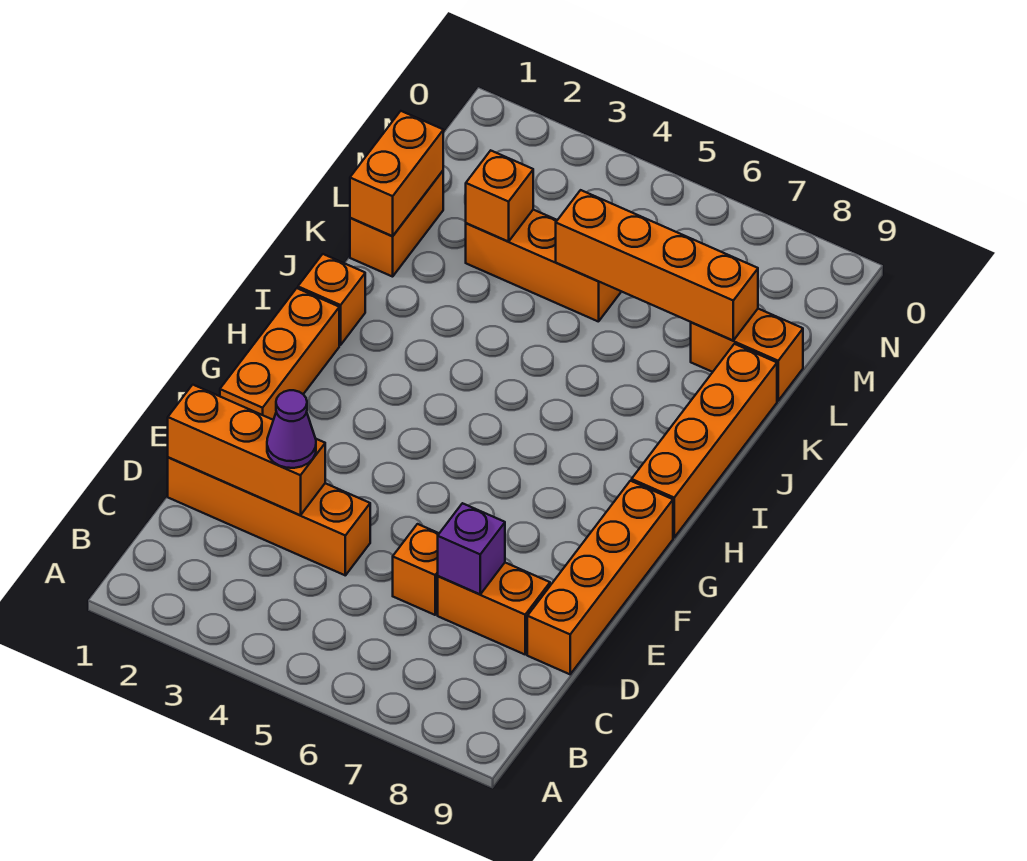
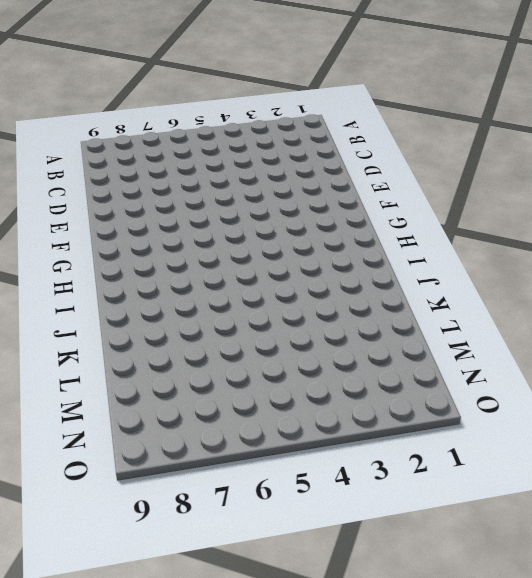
none -> orange brick D1:D4 level 1
none -> orange brick D6 level 1
none -> orange brick D7:D8 level 1

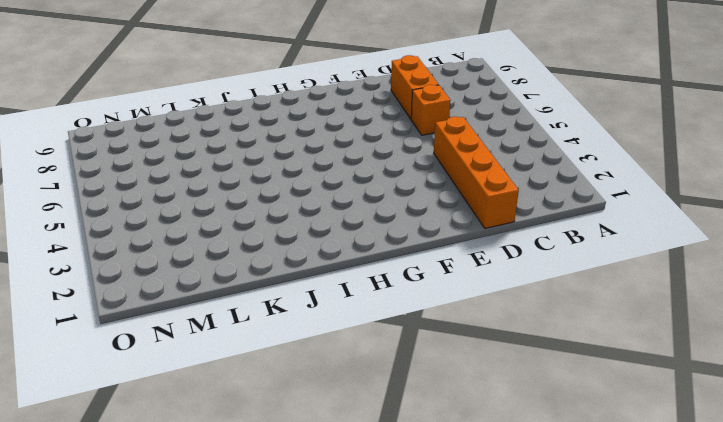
none -> orange brick D9:G9 level 1
none -> orange brick F1:H1 level 1
none -> orange brick H9:K9 level 1

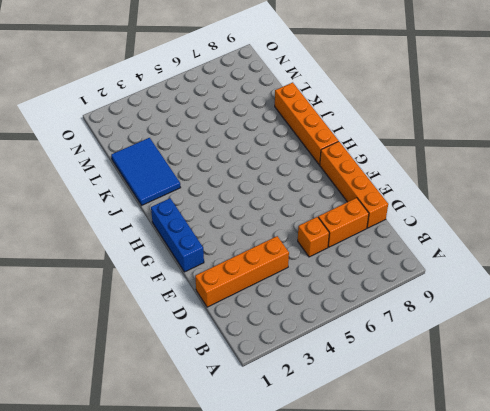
blue brick F1:H1 level 1 -> orange brick F1:H1 level 1
blue tile J1:L2 level 1 -> orange brick K1:L1 level 1
none -> orange brick I1 level 1
none -> orange brick L3:L5 level 1
none -> orange brick L8:L9 level 1

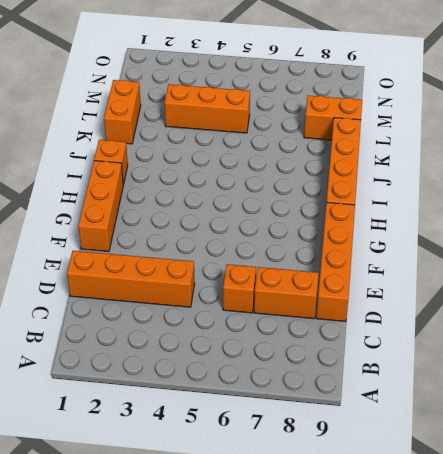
none -> orange brick D1:D3 level 2
none -> purple brick D7 level 2
none -> orange brick K1:L1 level 2

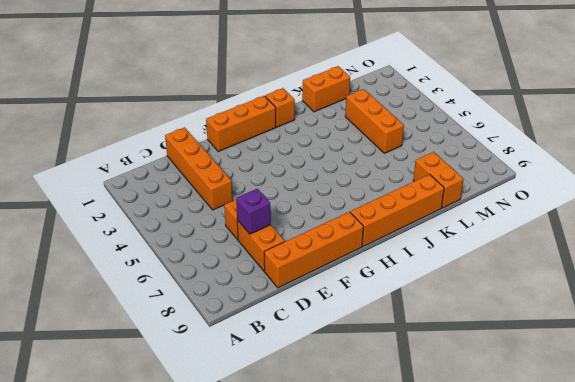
none -> orange brick D1:D3 level 2
none -> orange brick K1:L1 level 2
none -> orange brick L3 level 2

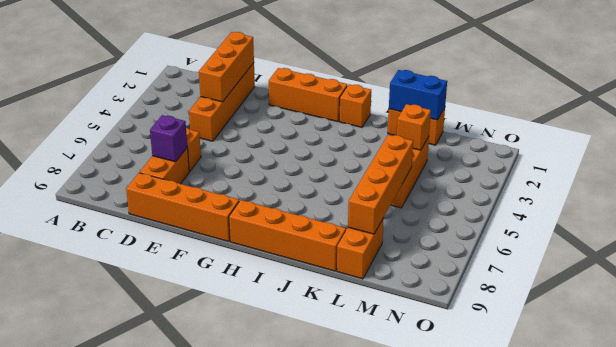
blue brick K1:L1 level 2 -> orange brick K1:L1 level 2
none -> purple cone D3 level 3

